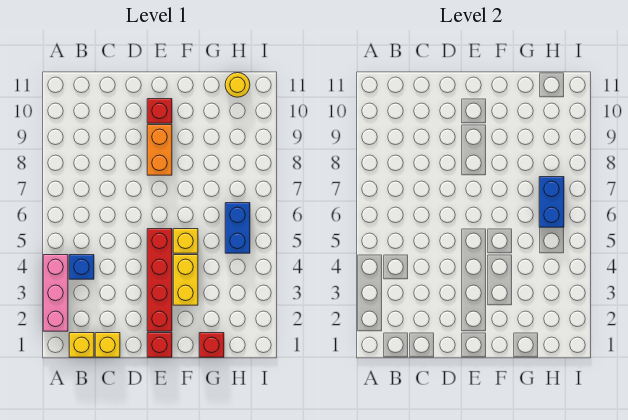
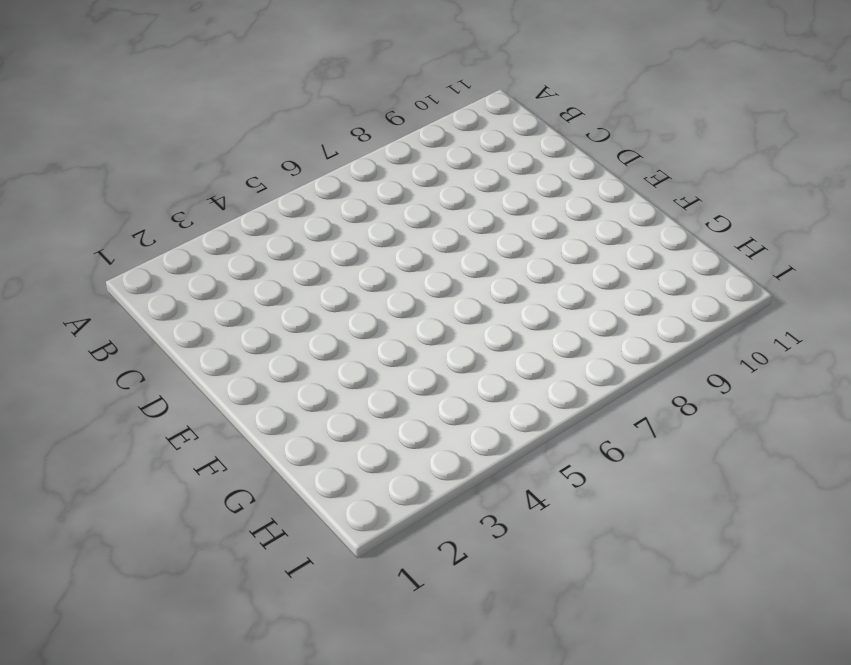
none -> pink brick A2:A4 level 1
none -> yellow brick B1 level 1
none -> blue brick B4 level 1

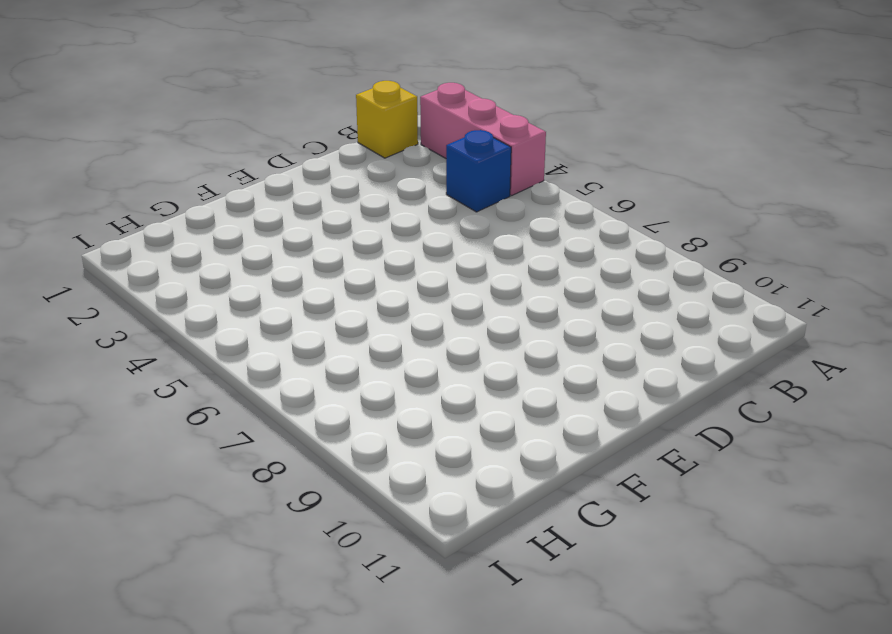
none -> yellow brick C1 level 1
none -> red brick E1 level 1
none -> red brick E2:E5 level 1

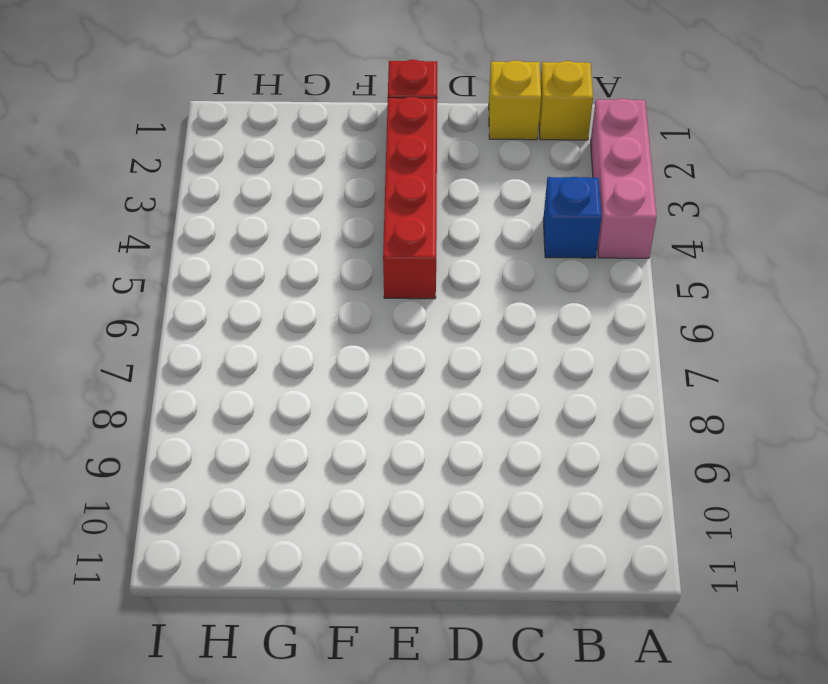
none -> orange brick E8:E9 level 1
none -> red brick E10 level 1
none -> yellow brick F3:F4 level 1

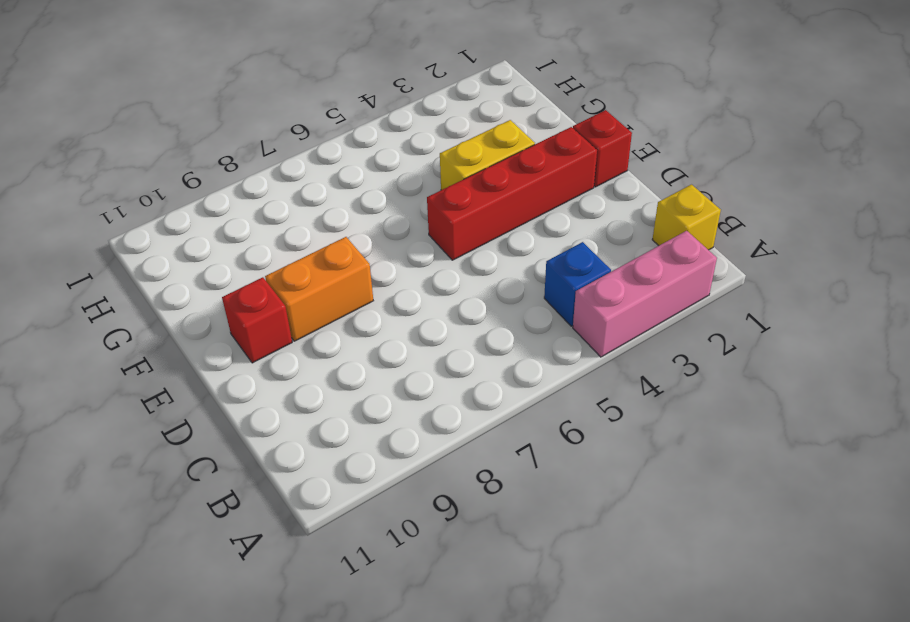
none -> yellow brick C1 level 1
none -> yellow brick F5 level 1
none -> red brick G1 level 1

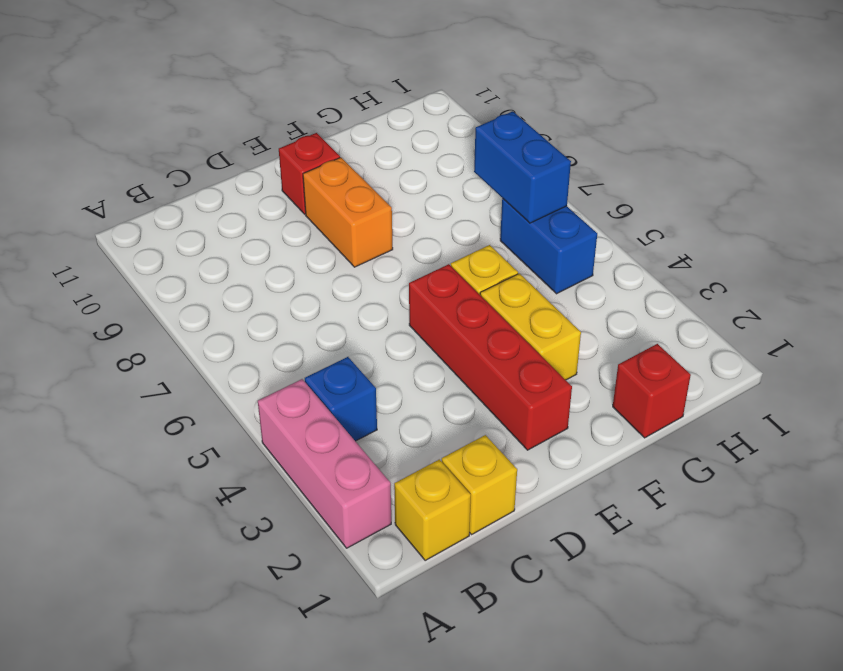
none -> red brick E1 level 1
none -> yellow round brick H11 level 1

